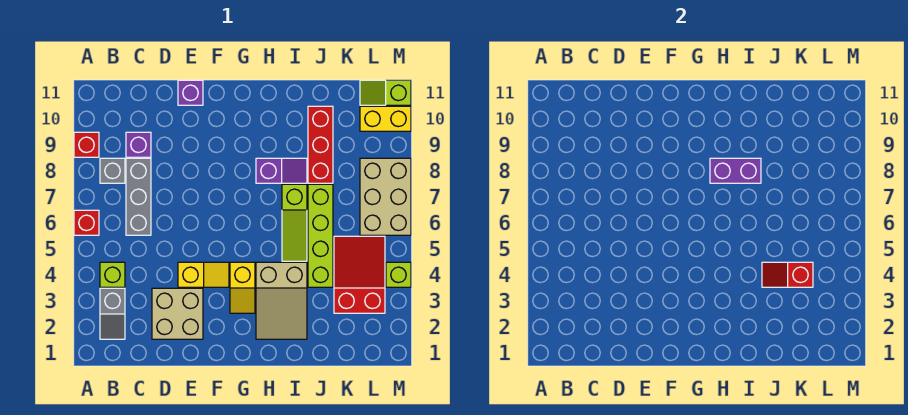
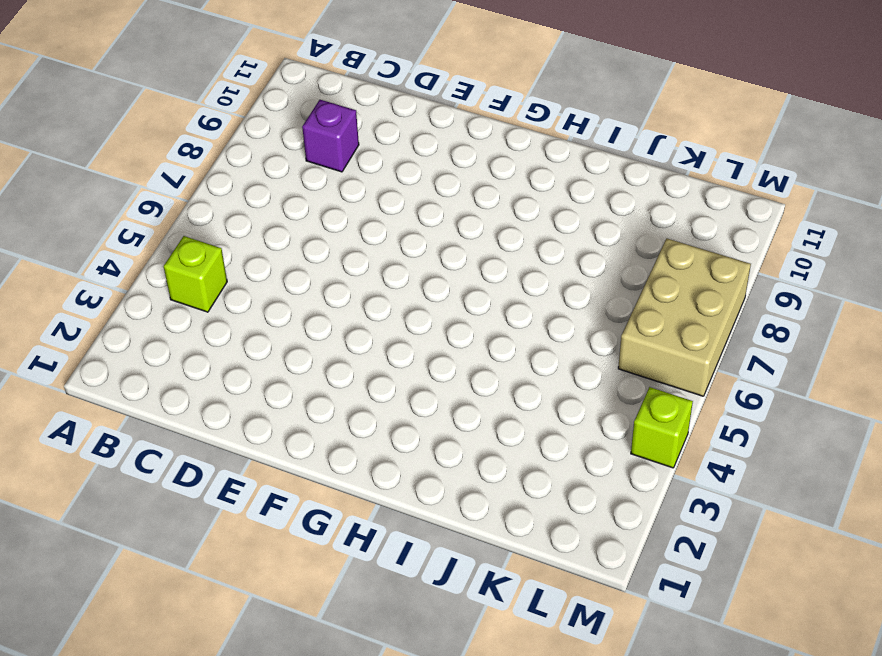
none -> red brick A6 level 1
none -> red brick A9 level 1
none -> grey slope B2:B3 level 1 top 3

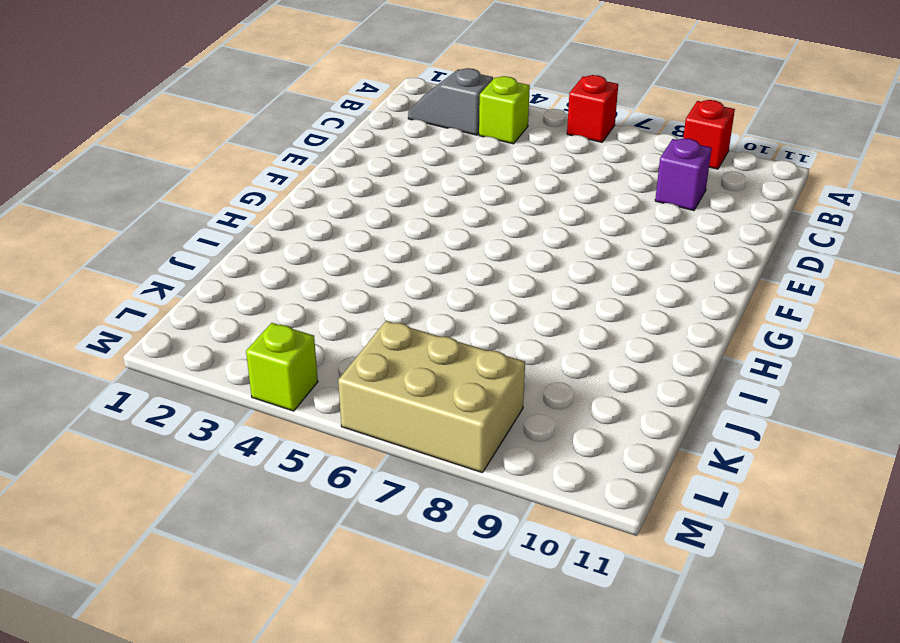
none -> grey brick B8 level 1
none -> grey brick C6:C8 level 1
none -> tan brick D2:E3 level 1

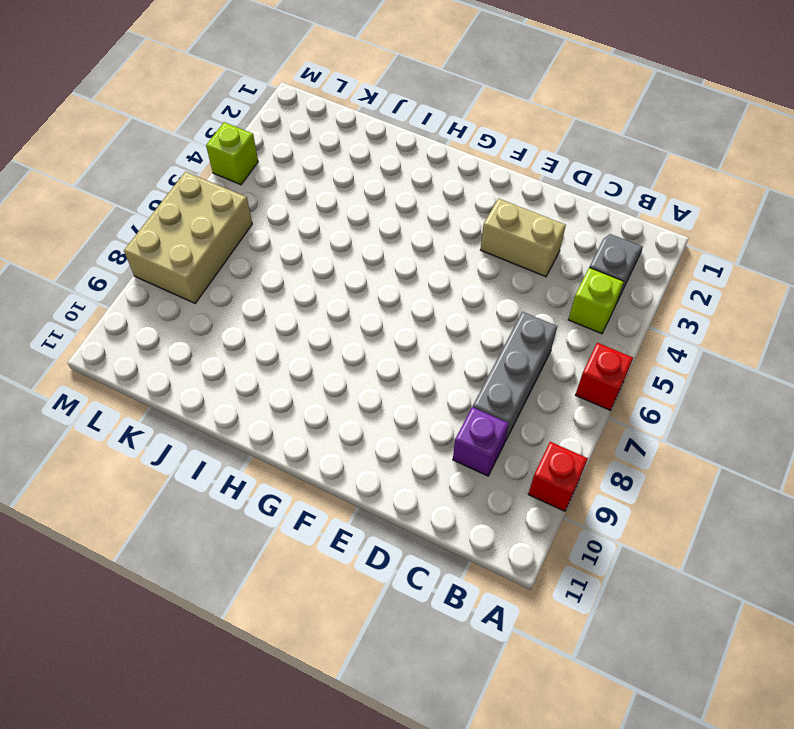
tan brick D3:E3 level 1 -> tan brick D2:E3 level 1
none -> grey brick B8 level 1
none -> yellow slope E4:F4 level 1 top E
none -> purple brick E11 level 1

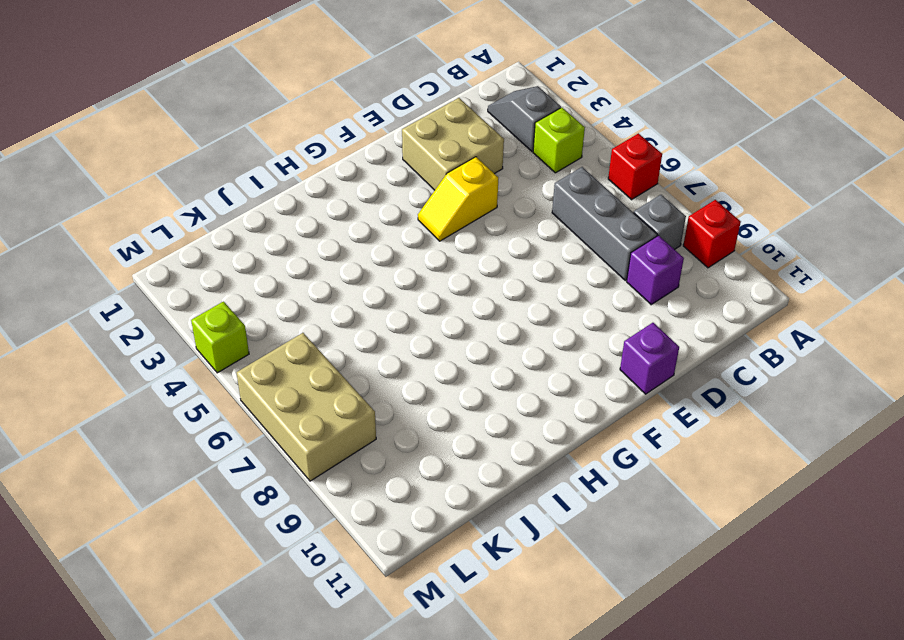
none -> yellow slope G3:G4 level 1 top 4
none -> tan slope H2:I4 level 1 top 4
none -> purple slope H8:I8 level 1 top H

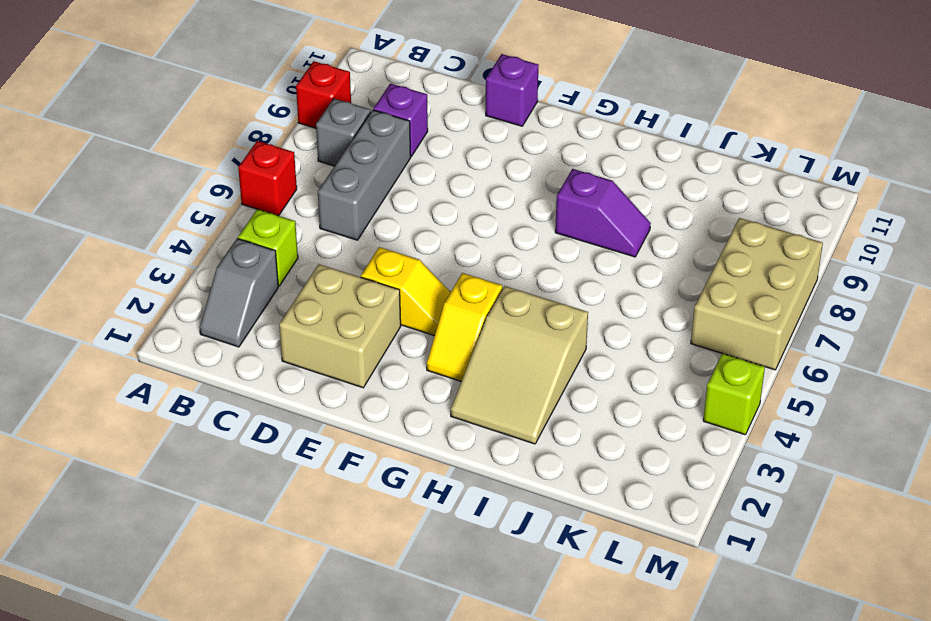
none -> lime slope I5:I7 level 1 top 7
none -> lime brick J4:J7 level 1
none -> red brick J8:J10 level 1

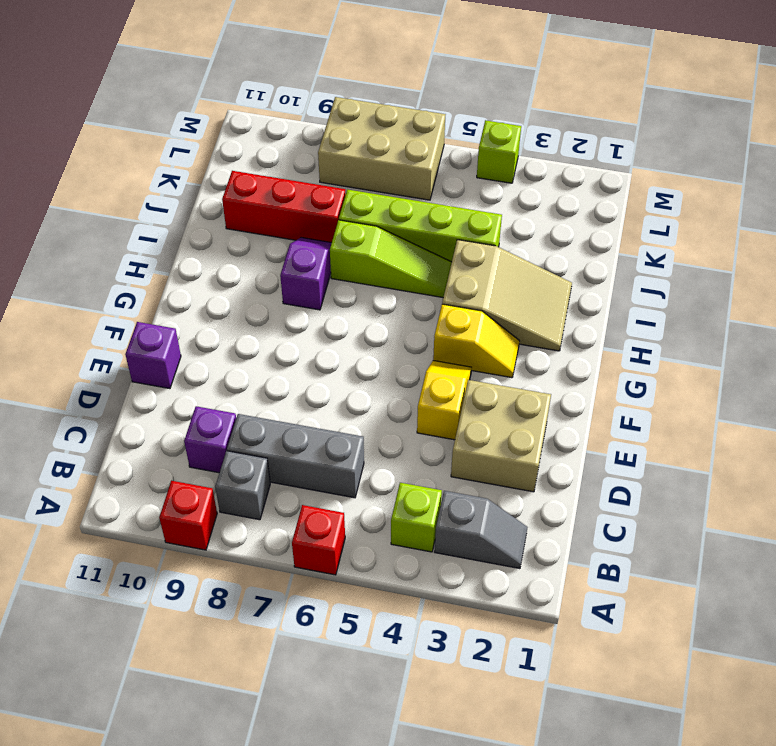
none -> red slope K3:L5 level 1 top 3
none -> yellow brick L10:M10 level 1
none -> lime slope L11:M11 level 1 top M

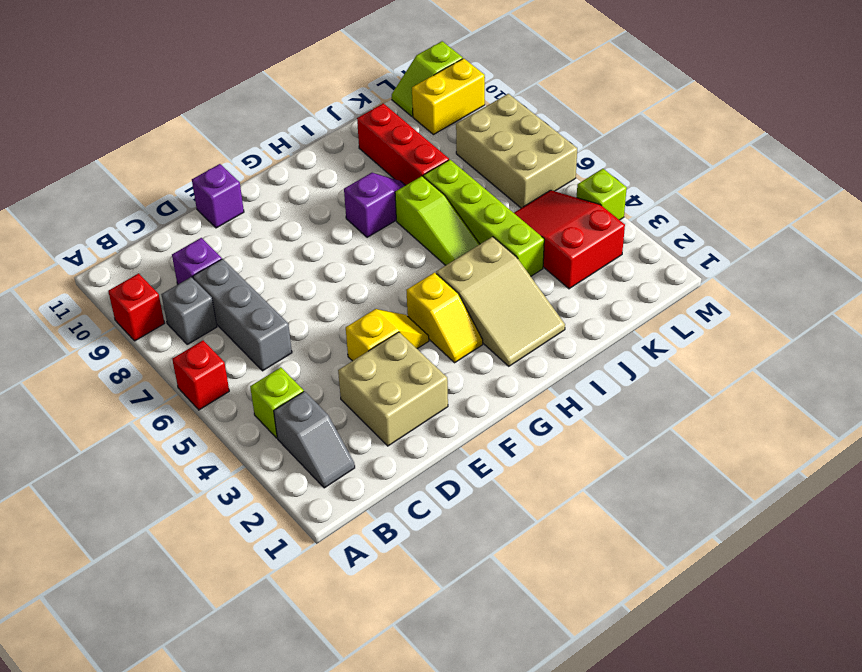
none -> purple brick H8:I8 level 2
none -> red slope J4:K4 level 2 top K

